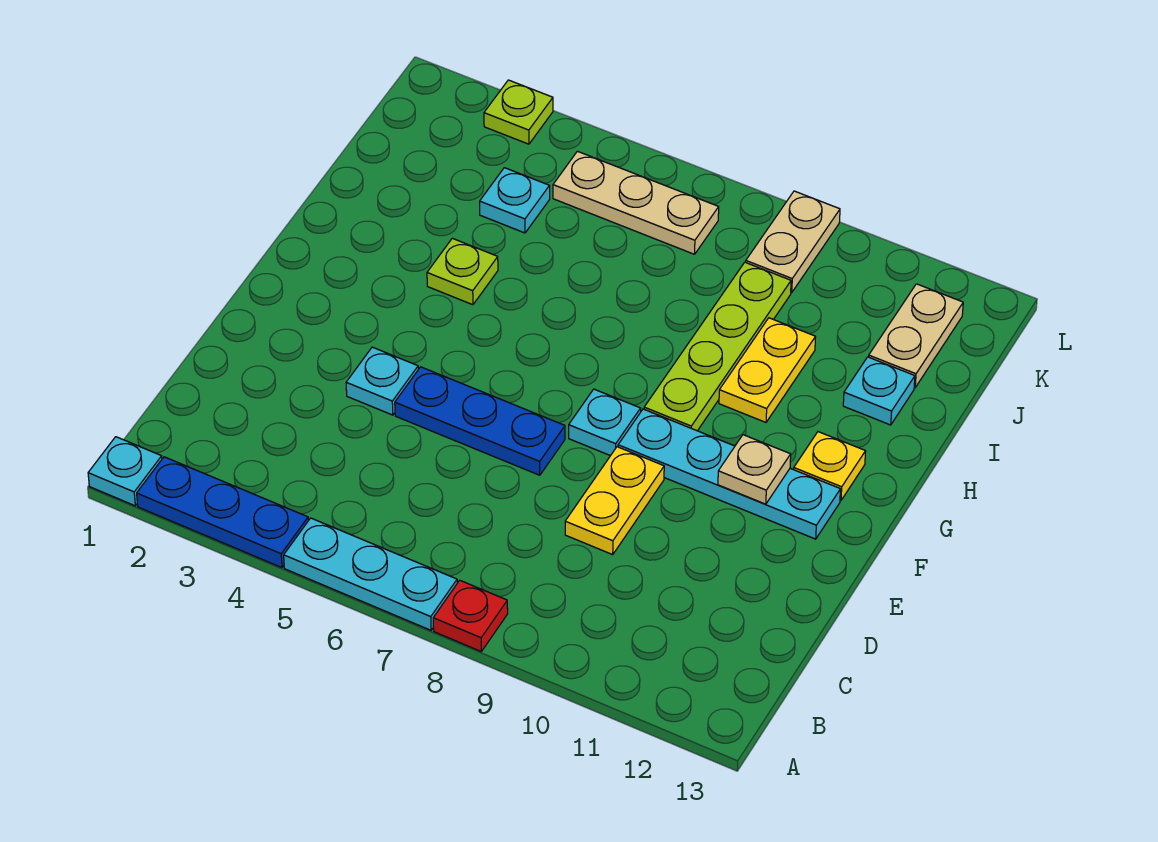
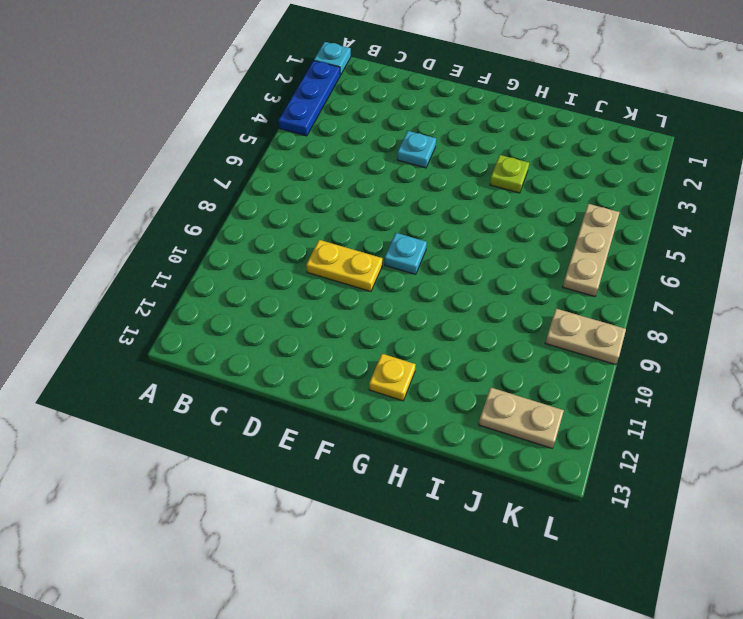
none -> cyan plate A5:A7 level 1
none -> red plate A8 level 1
none -> blue plate E5:E7 level 1

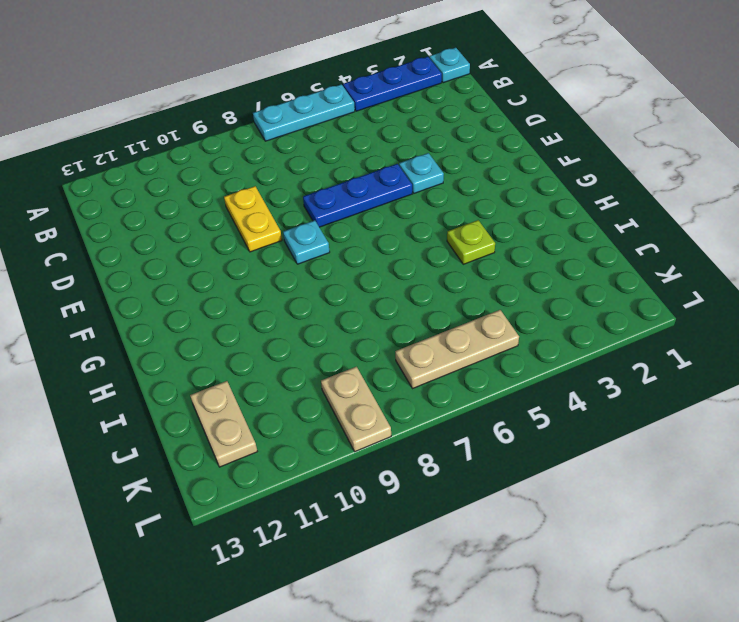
none -> red plate A8 level 1
none -> cyan plate F9:F12 level 1
none -> lime plate G9:J9 level 1

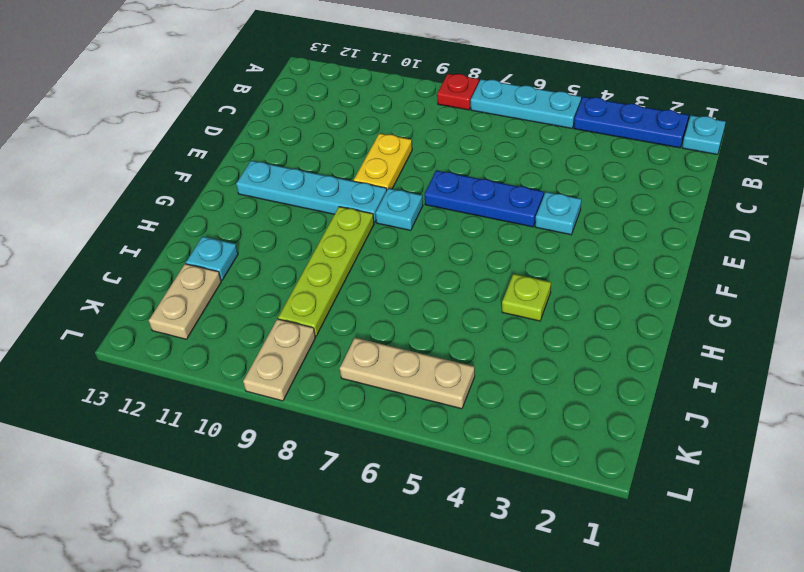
none -> yellow plate G12 level 1
none -> yellow plate H10:I10 level 1
none -> cyan plate J4 level 1

